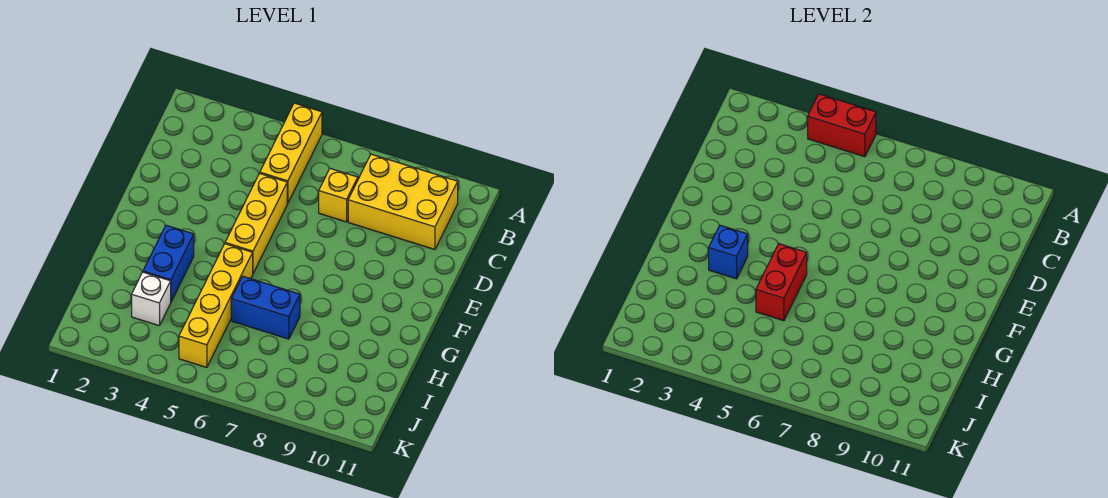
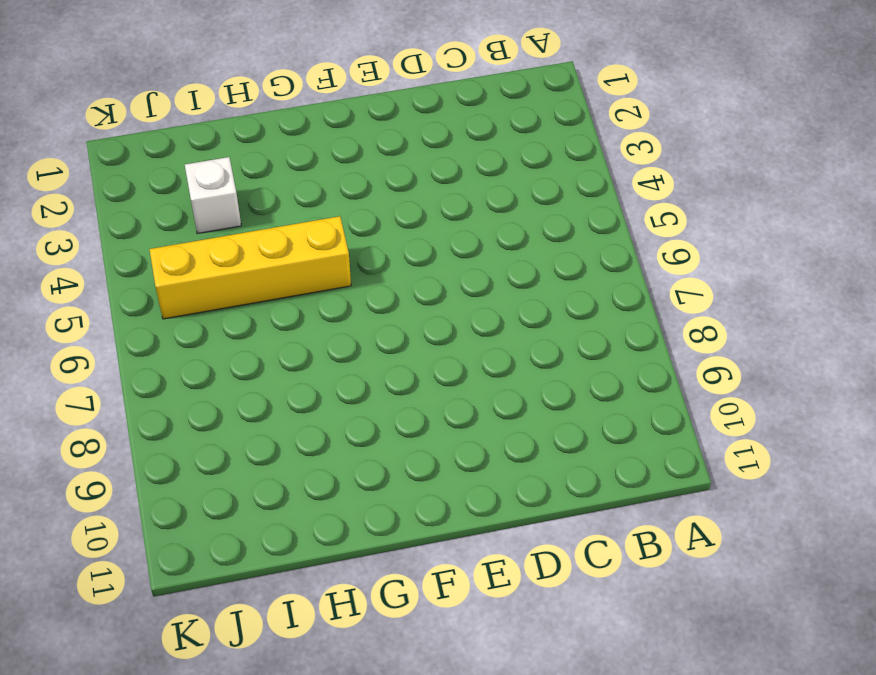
none -> yellow brick A5:C5 level 1
none -> yellow brick B8:C10 level 1

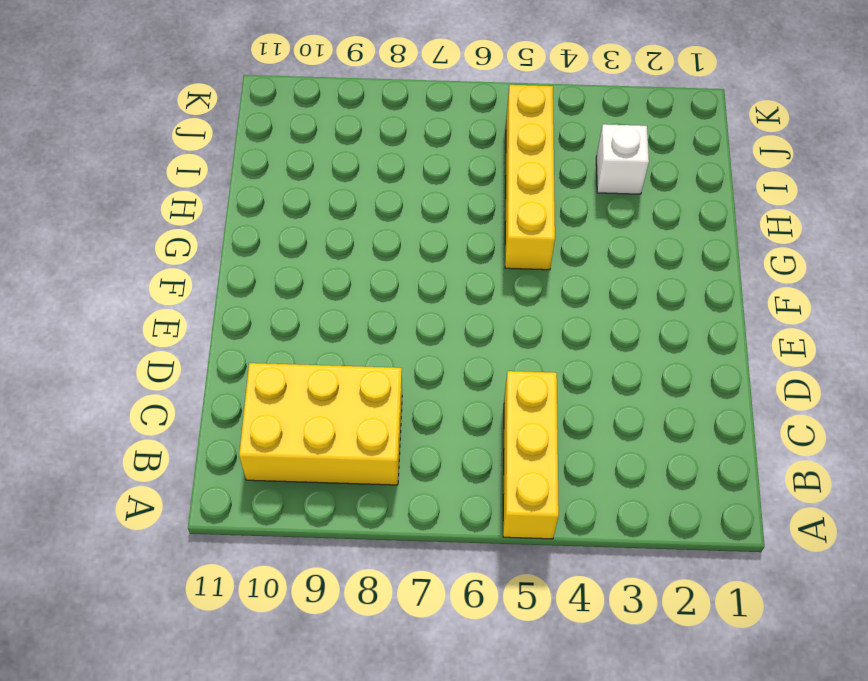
none -> yellow brick C7 level 1
none -> yellow brick D5:F5 level 1

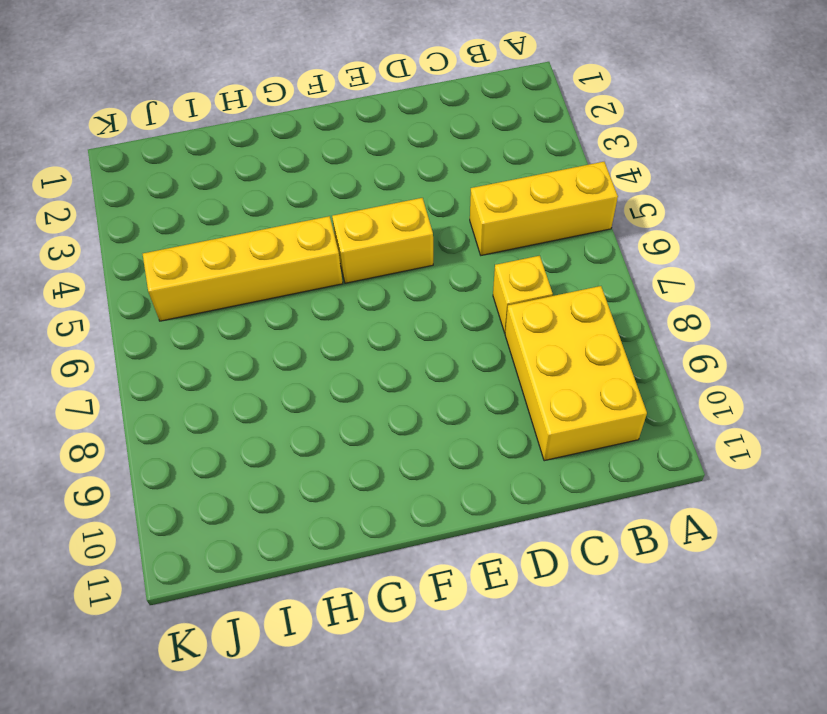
yellow brick E5:F5 level 1 -> yellow brick D5:F5 level 1
none -> blue brick G3:H3 level 1
none -> blue brick H6:H7 level 1

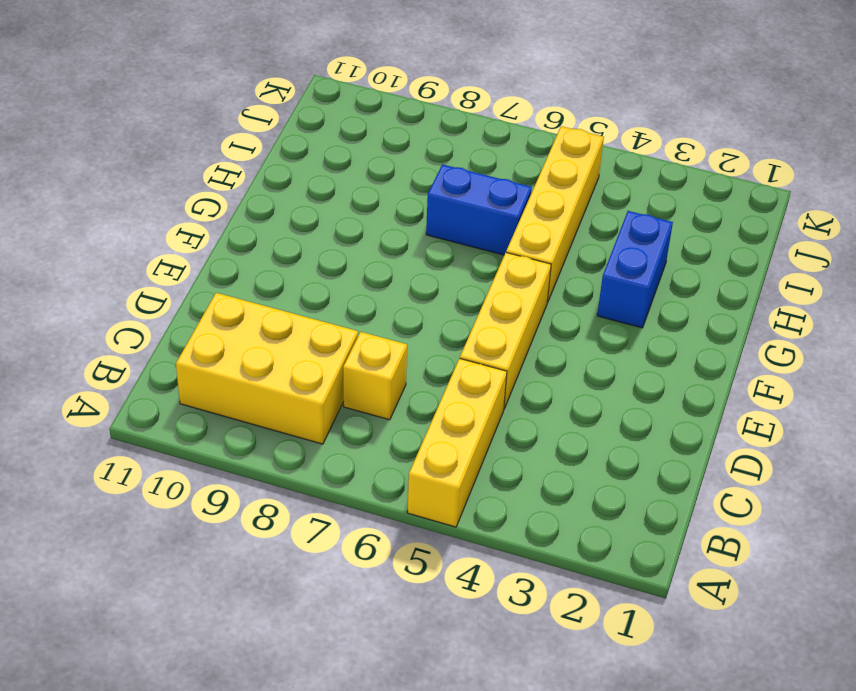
none -> white brick I3 level 1
none -> red brick A4:A5 level 2

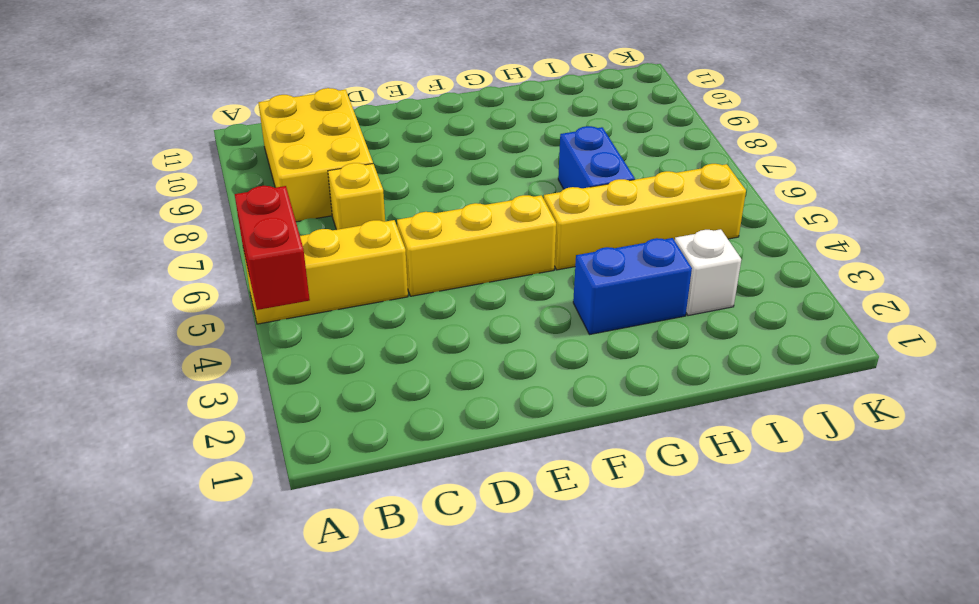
none -> blue brick G3 level 2
none -> red brick G5:H5 level 2

